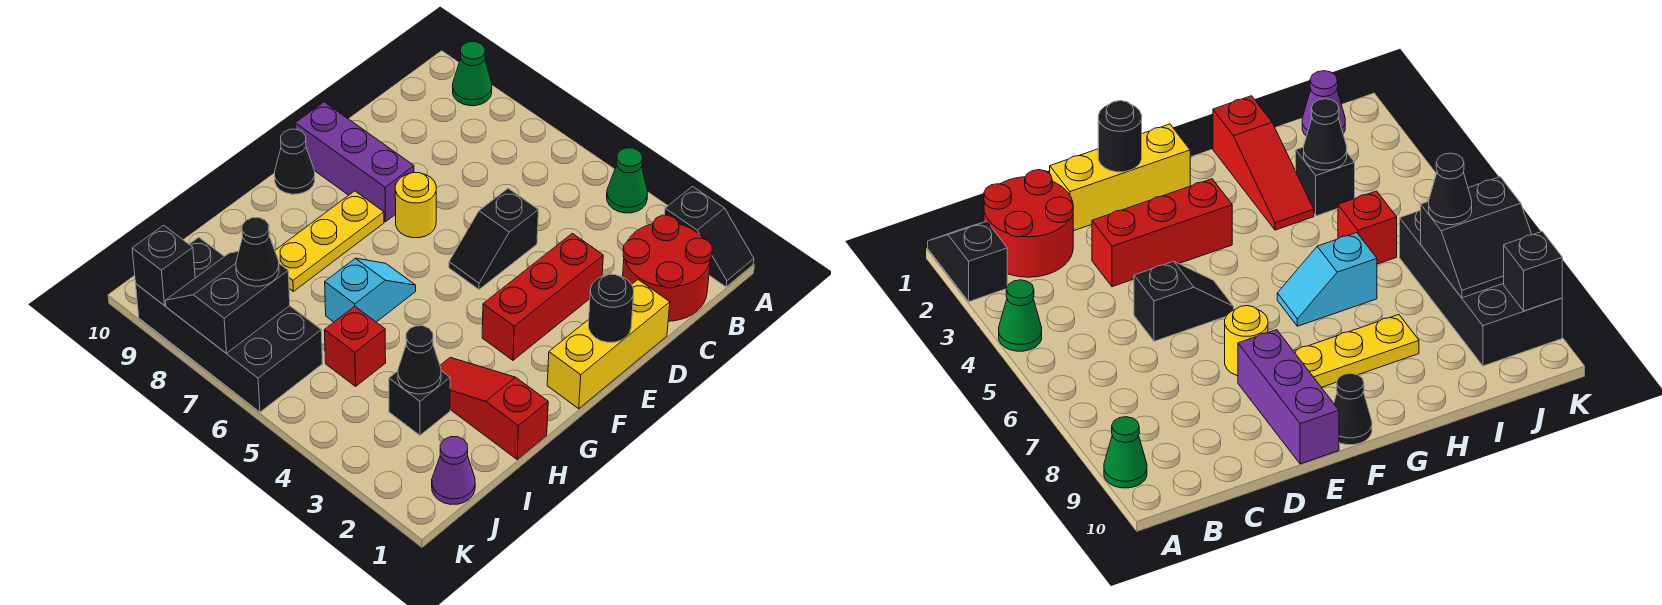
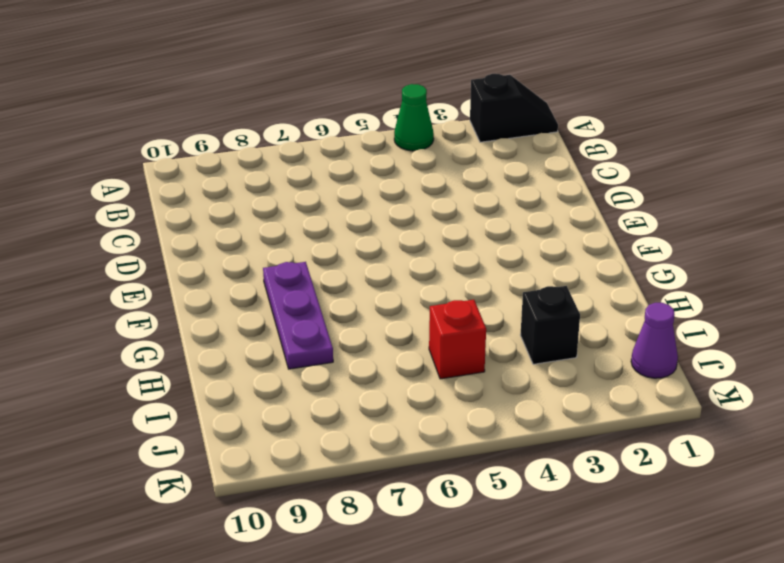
purple plate F8:H8 level 1 -> yellow plate F8:H8 level 1
none -> green cone A9 level 1
none -> red round brick B1:C2 level 1
none -> yellow brick D1:F1 level 1

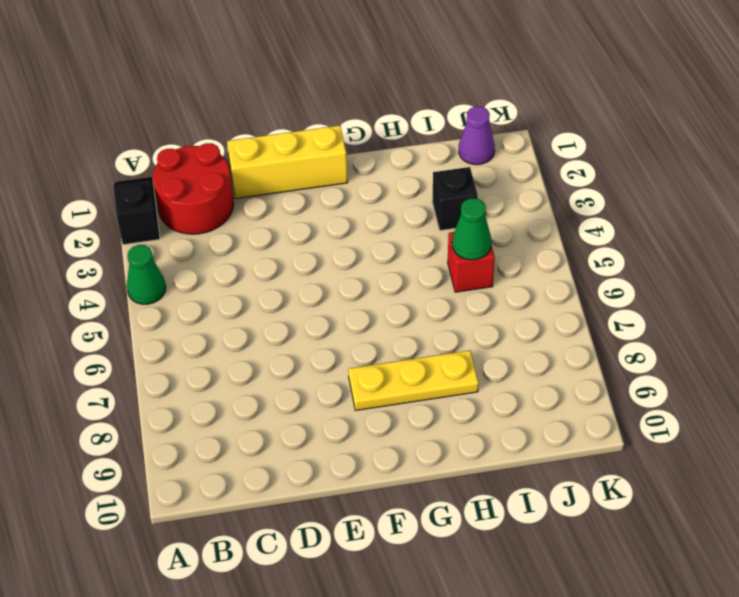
green cone I5 level 2 -> green cone A9 level 1
none -> red brick D3:F3 level 1
none -> black slope D5:E5 level 1 top D
none -> yellow round brick E7 level 1

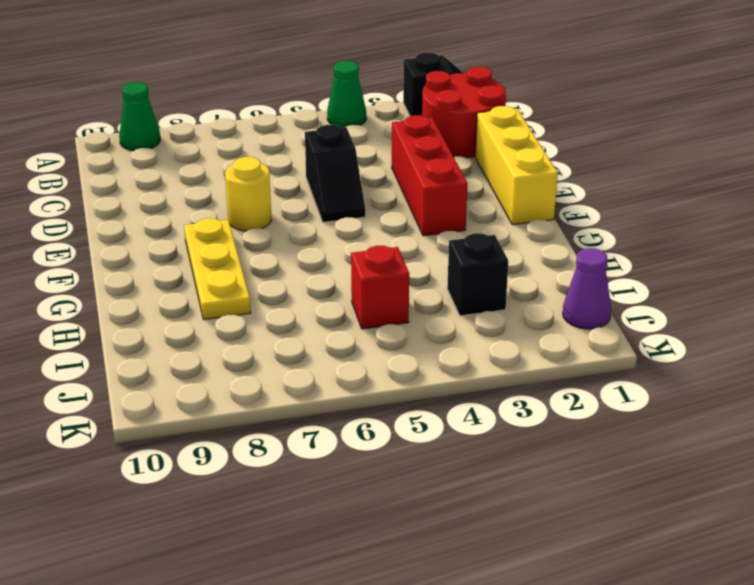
none -> purple brick E8:E10 level 1
none -> black cone F10 level 1
none -> cyan slope G6:H6 level 1 top H

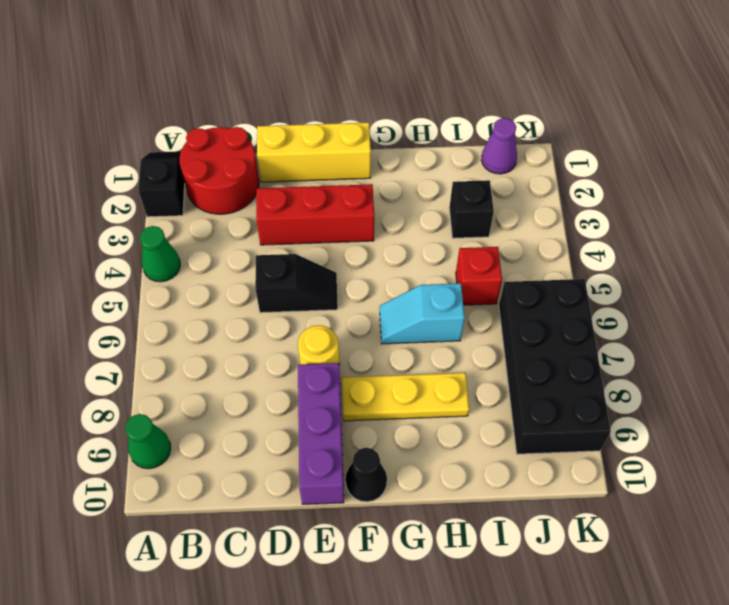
none -> red slope H1:H3 level 1 top 1
none -> black round brick E1 level 2
none -> black cone I3 level 2

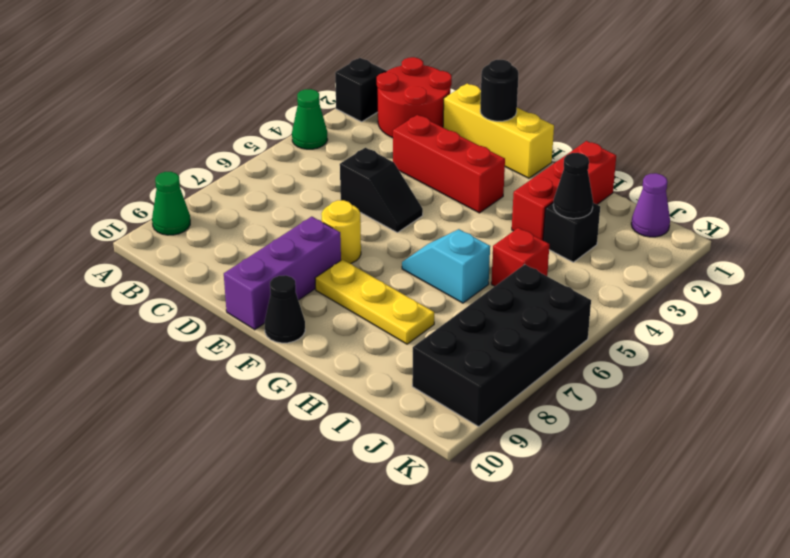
red brick H1:H3 level 1 -> red slope H1:H3 level 1 top 1
none -> black slope J7:K8 level 2 top 7
none -> black brick K9 level 2
none -> black cone J7 level 3

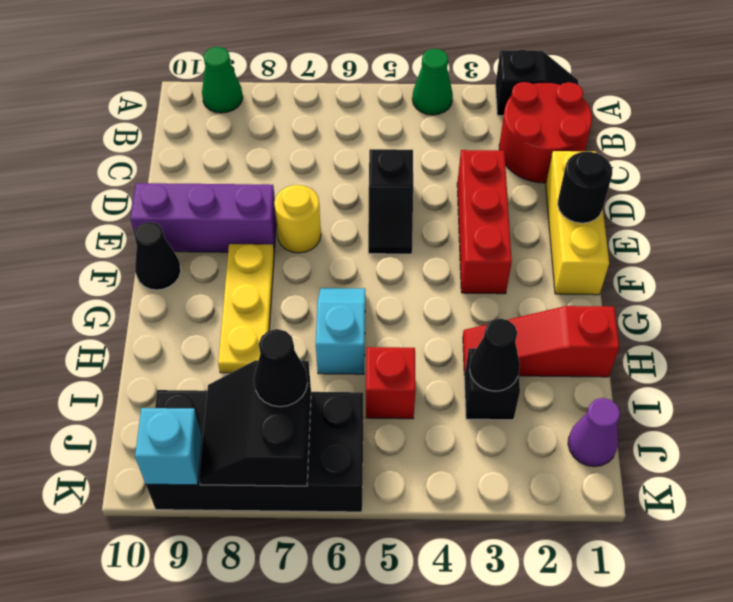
cyan brick K9 level 2 -> black brick K9 level 2

